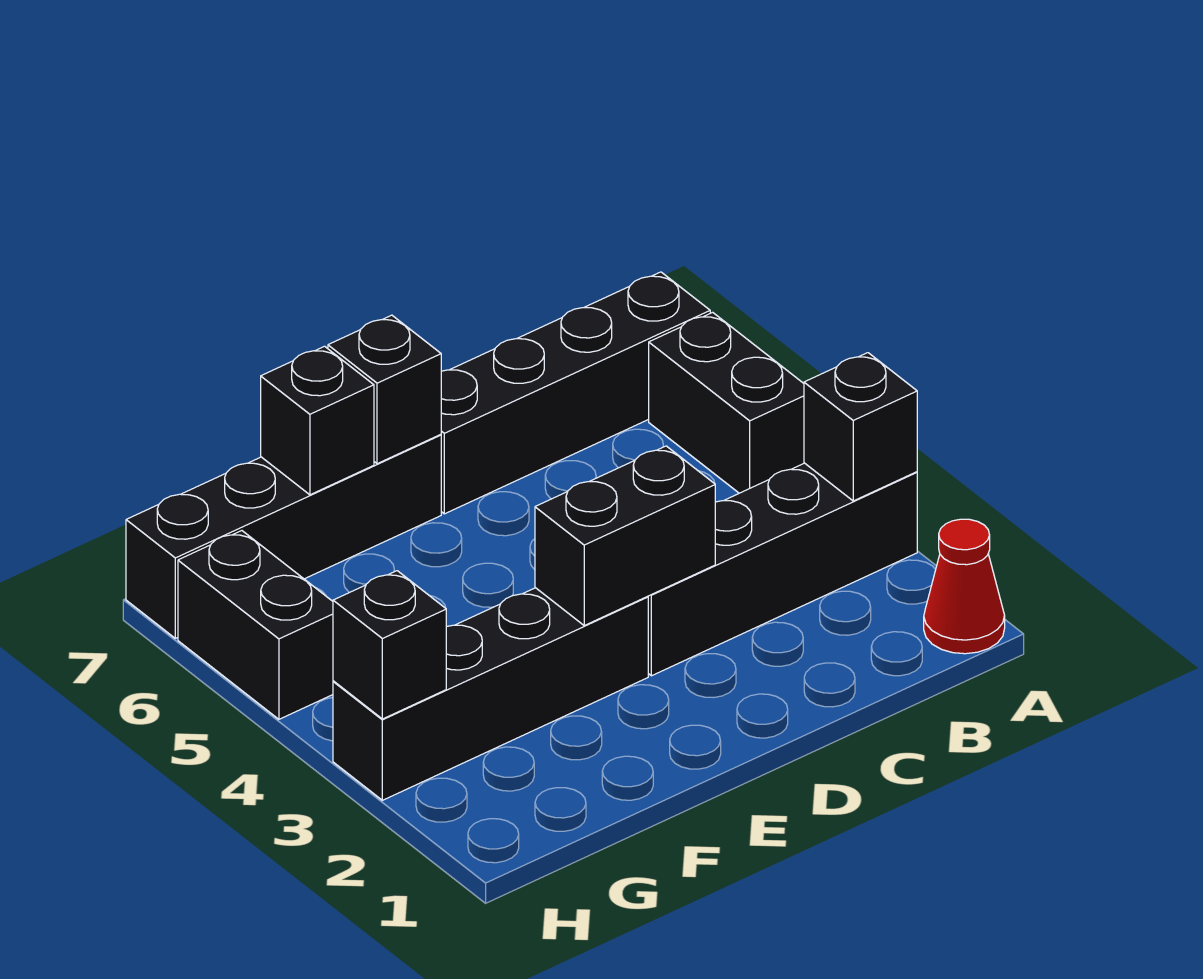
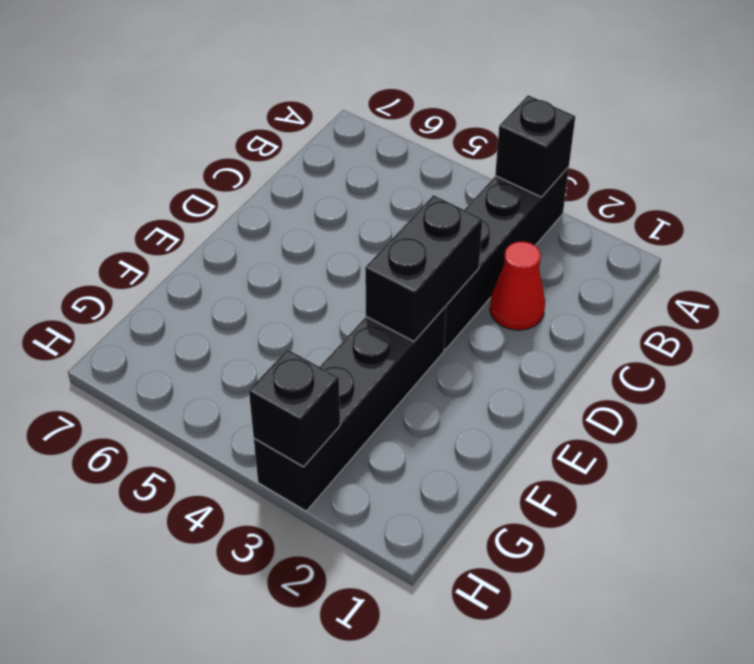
red cone C2 level 1 -> red cone A1 level 1
none -> black brick A5:A6 level 1
none -> black brick A7:D7 level 1
none -> black brick E7:H7 level 1

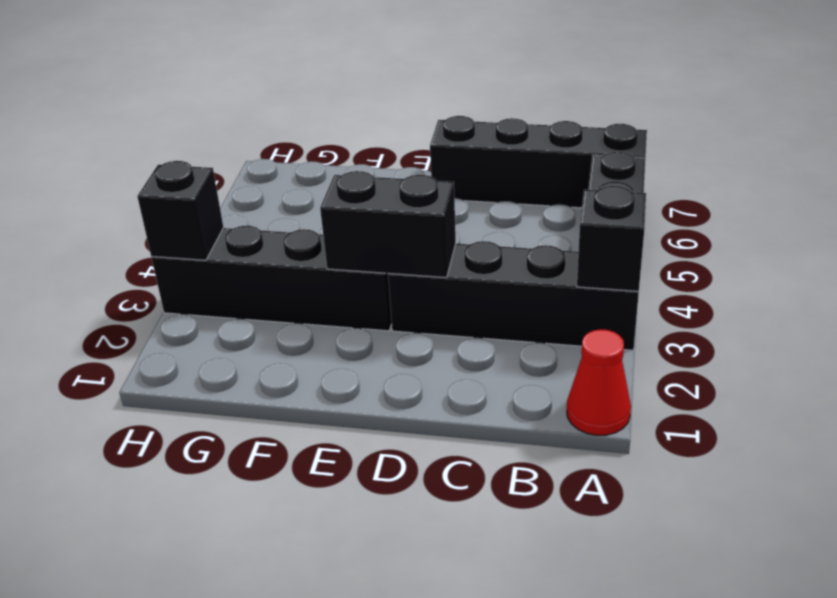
none -> black brick E7:H7 level 1
none -> black brick H5:H6 level 1
none -> black brick E7 level 2

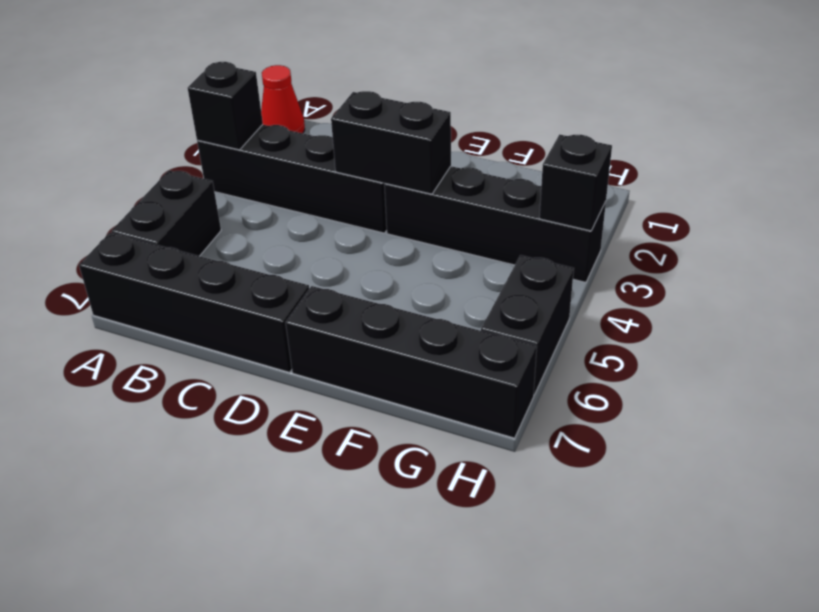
none -> black brick E7 level 2
none -> black brick F7 level 2

